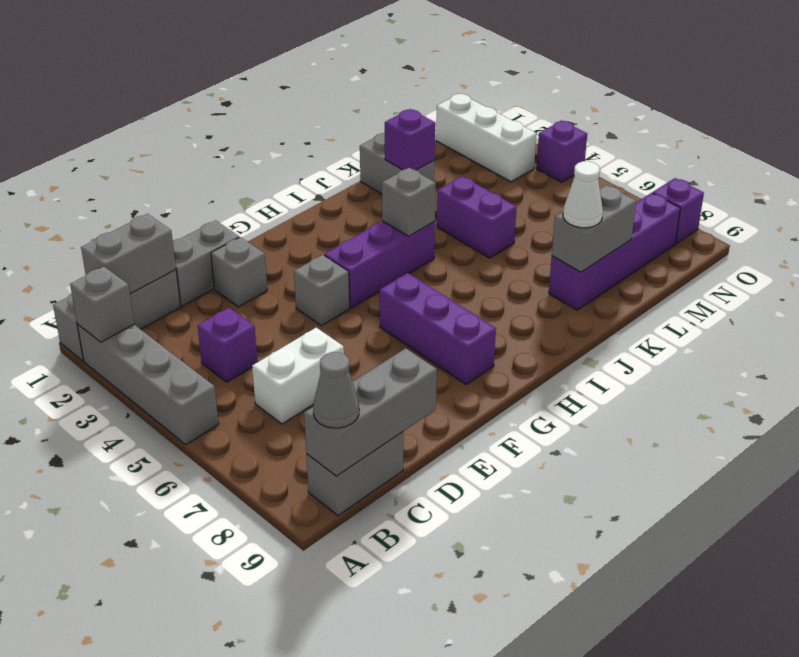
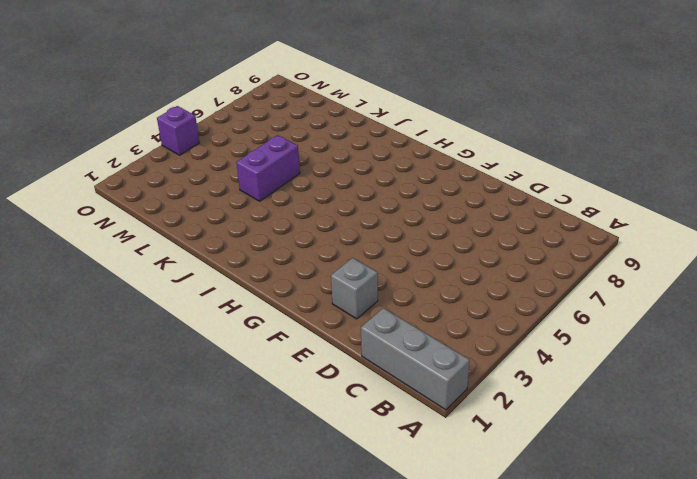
none -> grey brick A2:A5 level 1
none -> grey brick B9:C9 level 1
none -> purple brick C4 level 1

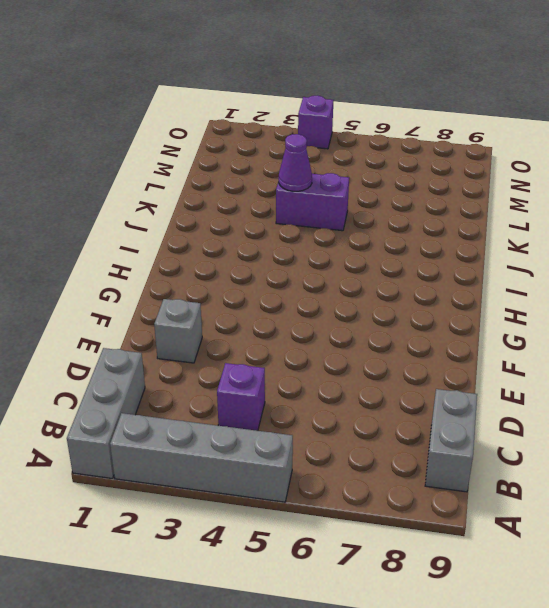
purple cone K4 level 2 -> none
none -> white brick C6:D6 level 1
none -> grey brick D1:E1 level 1
none -> grey brick F4 level 1

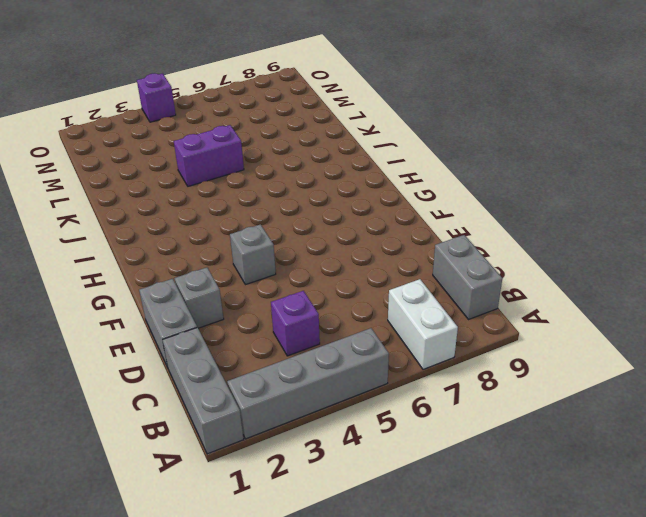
white brick A7:B7 level 1 -> white brick C6:D6 level 1
none -> purple brick G4:I4 level 1
none -> purple brick G6:G8 level 1
none -> grey brick K1:K2 level 1

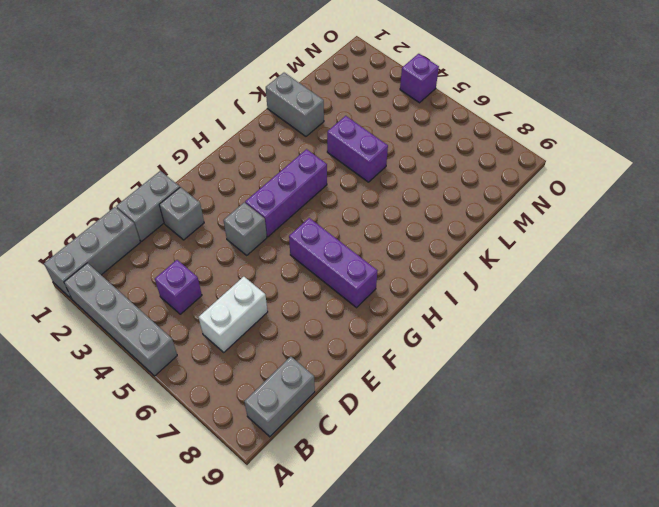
none -> purple brick K8:N8 level 1
none -> white brick N1:N3 level 1
none -> purple brick O8 level 1

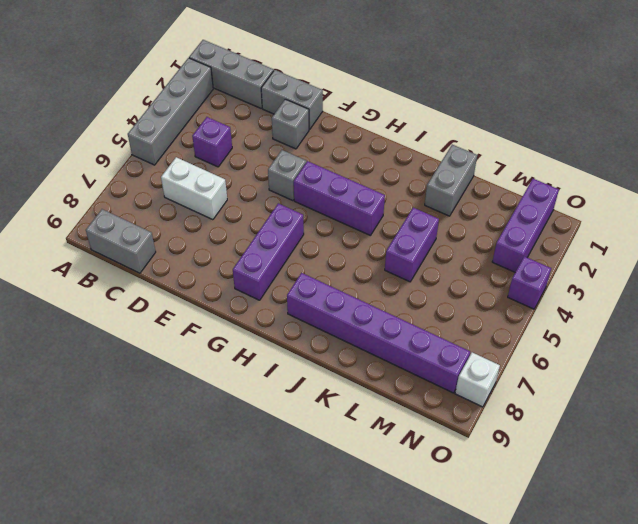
purple brick I8:N8 level 1 -> purple brick K8:N8 level 1
purple brick N1:N3 level 1 -> white brick N1:N3 level 1
white brick O8 level 1 -> purple brick O8 level 1
none -> grey brick A2 level 2
none -> grey brick B1:C1 level 2
none -> grey brick B9:D9 level 2

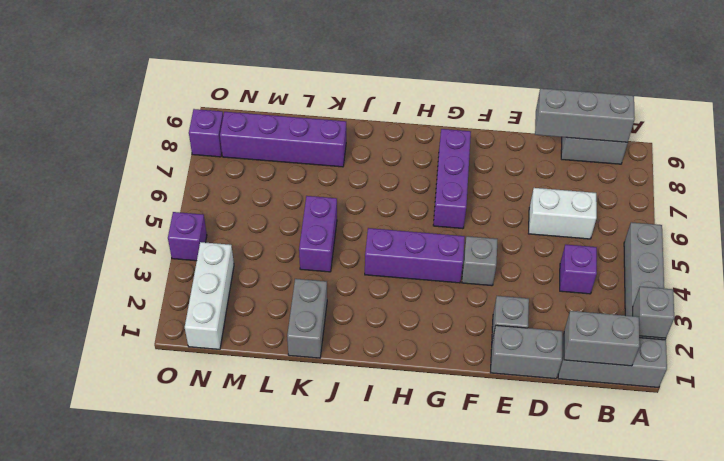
none -> grey brick I4 level 2
none -> purple brick K2 level 2
none -> grey brick K8:L8 level 2

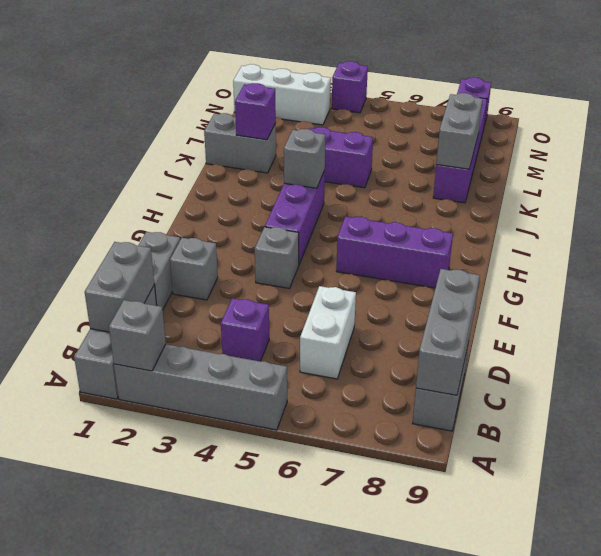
none -> grey cone B9 level 3
none -> white cone K8 level 3

